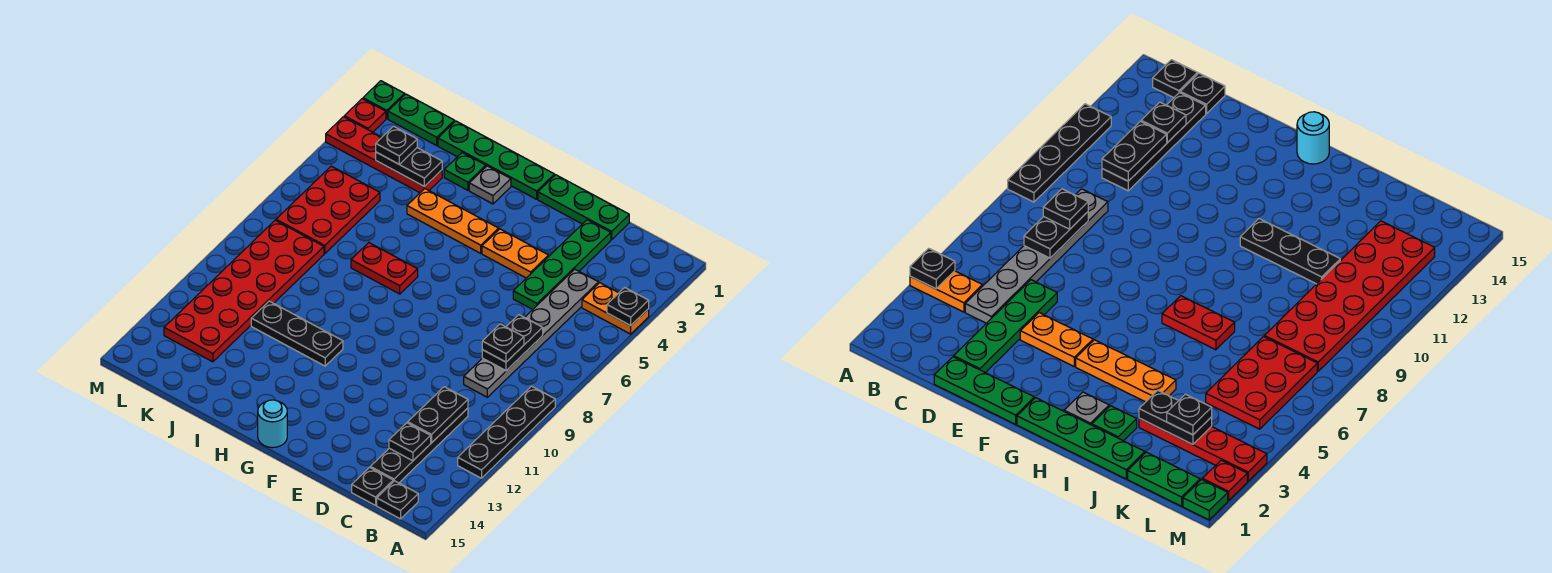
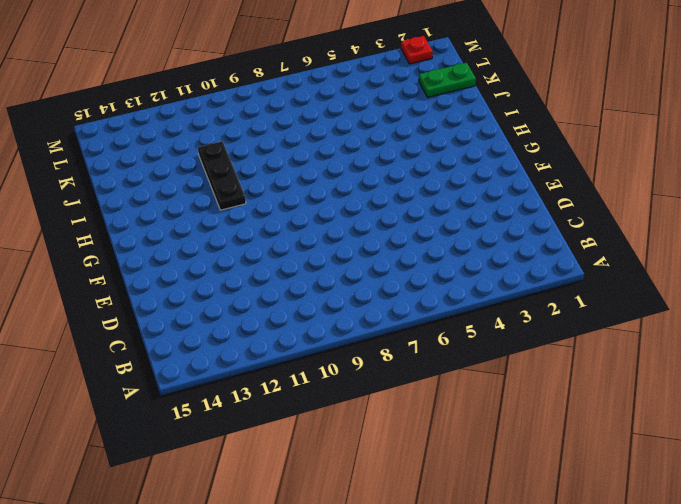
green plate K1:K2 level 1 -> green plate K1:L1 level 1
none -> orange plate A4:B4 level 1
none -> black plate A9:A12 level 1
none -> black plate B15 level 1

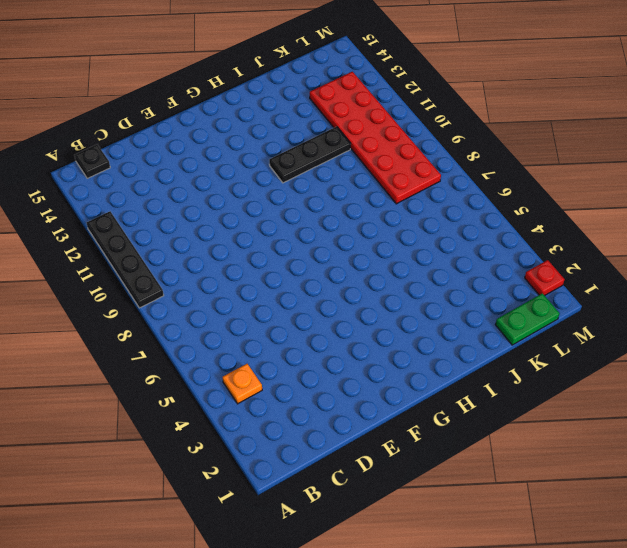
orange plate B4 level 1 -> orange plate A4:B4 level 1
none -> grey plate C4:C9 level 1
none -> black plate C11:C14 level 1
none -> black plate C15 level 1

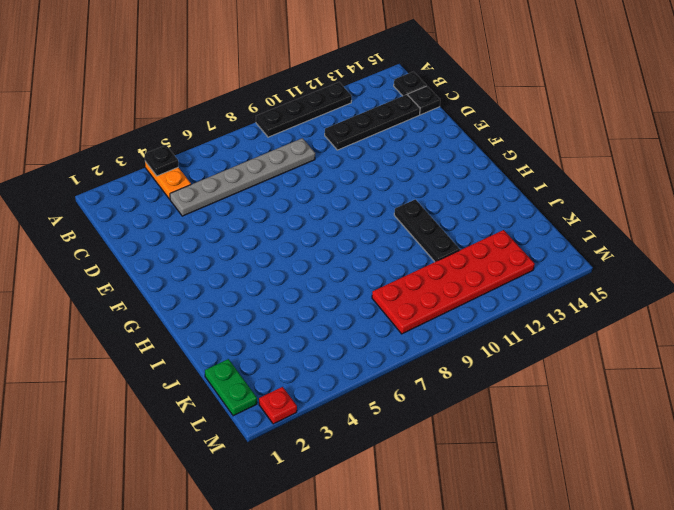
none -> green plate D1:F1 level 1
none -> green plate D2:D5 level 1
none -> orange plate E4:F4 level 1

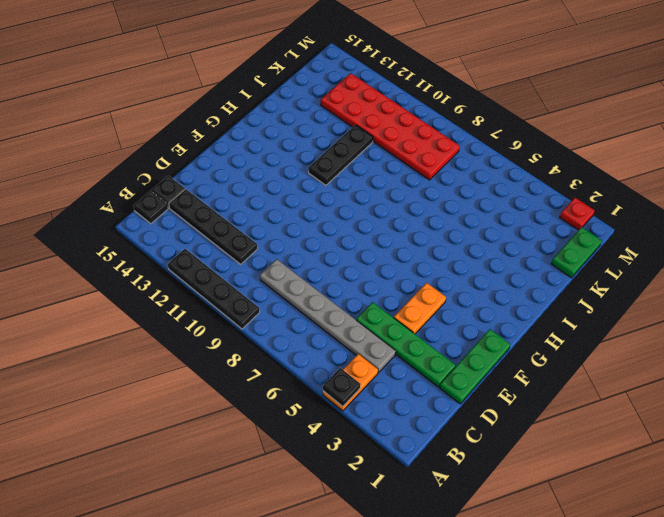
none -> green plate G1:J1 level 1
none -> orange plate G4:I4 level 1
none -> cyan round brick G15 level 1

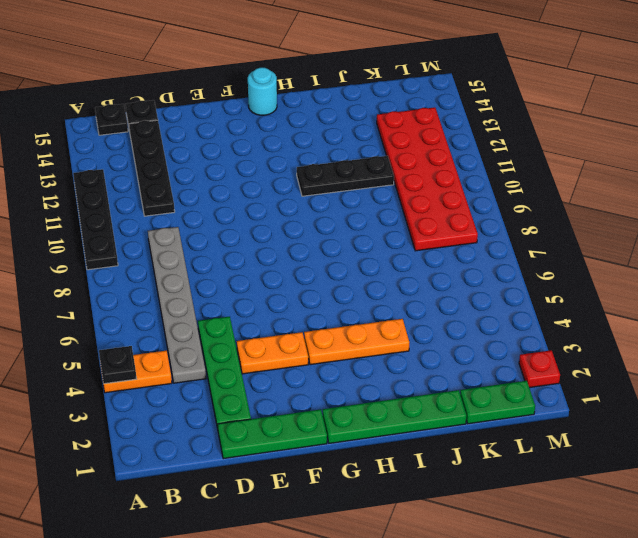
none -> grey plate H2 level 1
none -> red plate H7:I7 level 1
none -> green plate I2 level 1

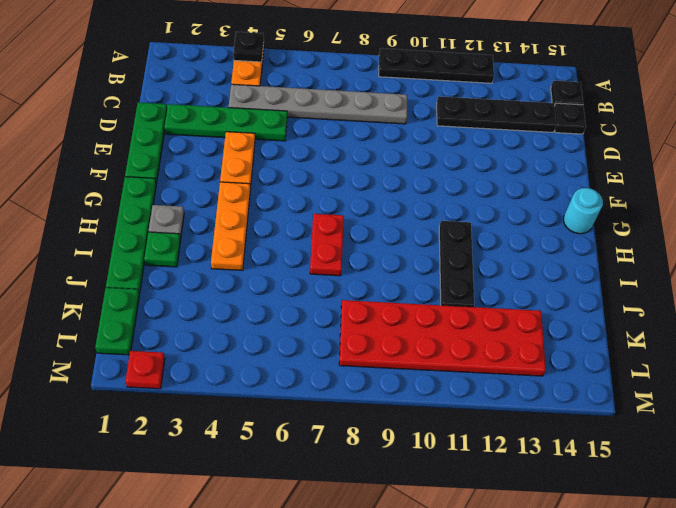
none -> red plate J3:M3 level 1
none -> red plate K5:L7 level 1
none -> green plate M1 level 1

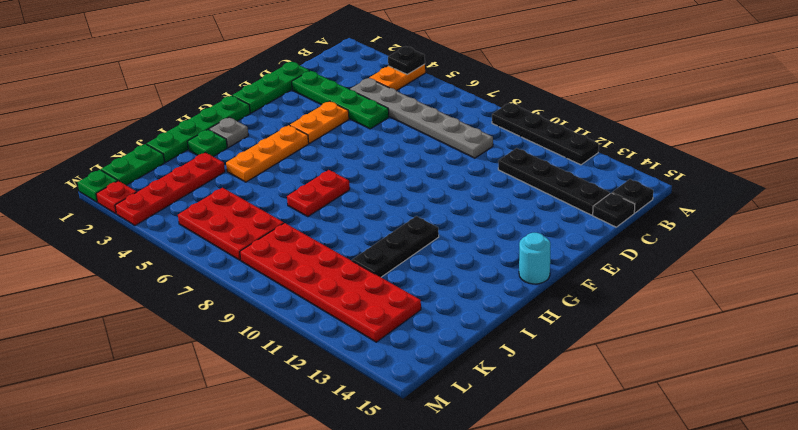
none -> black plate C7:C8 level 2
none -> black plate C11:C12 level 2
none -> black plate C13 level 2

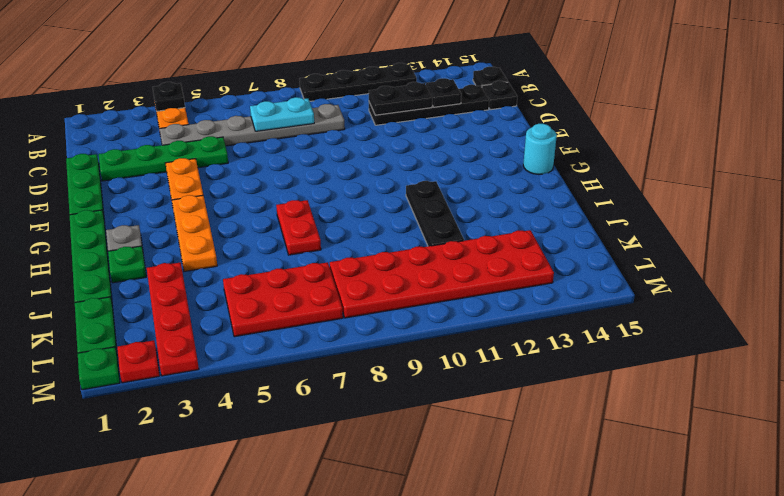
cyan plate C7:C8 level 2 -> black plate C7:C8 level 2
none -> black plate J3:K3 level 2
none -> black plate C8 level 3
none -> black plate K3 level 3

